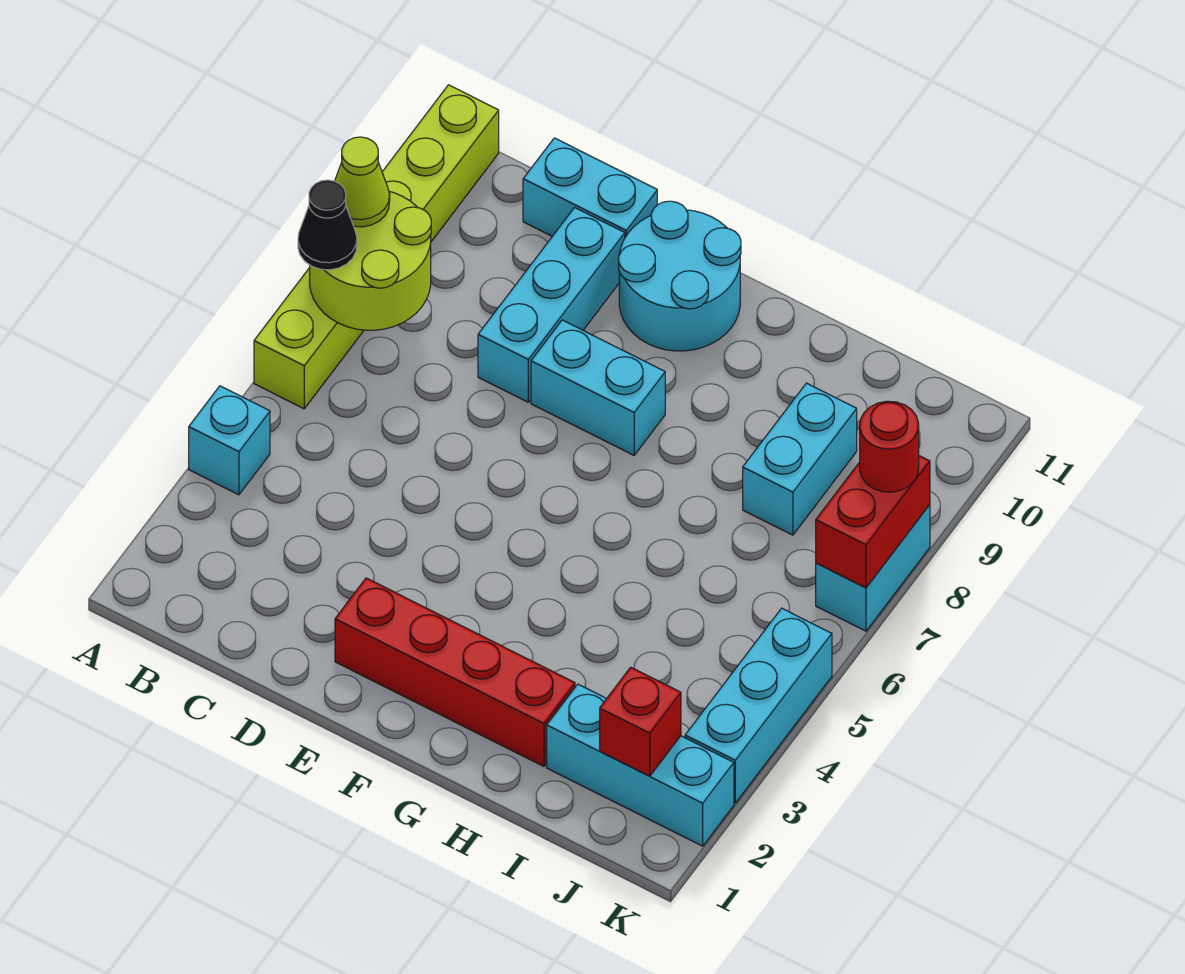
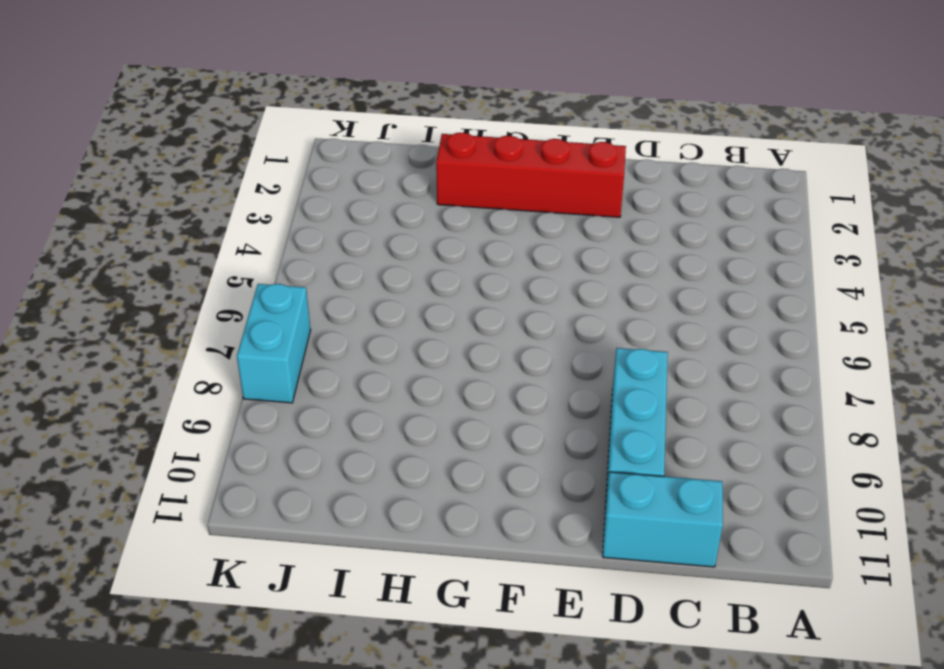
none -> cyan brick A4 level 1
none -> lime brick A6:A11 level 1
none -> cyan brick E8:F8 level 1

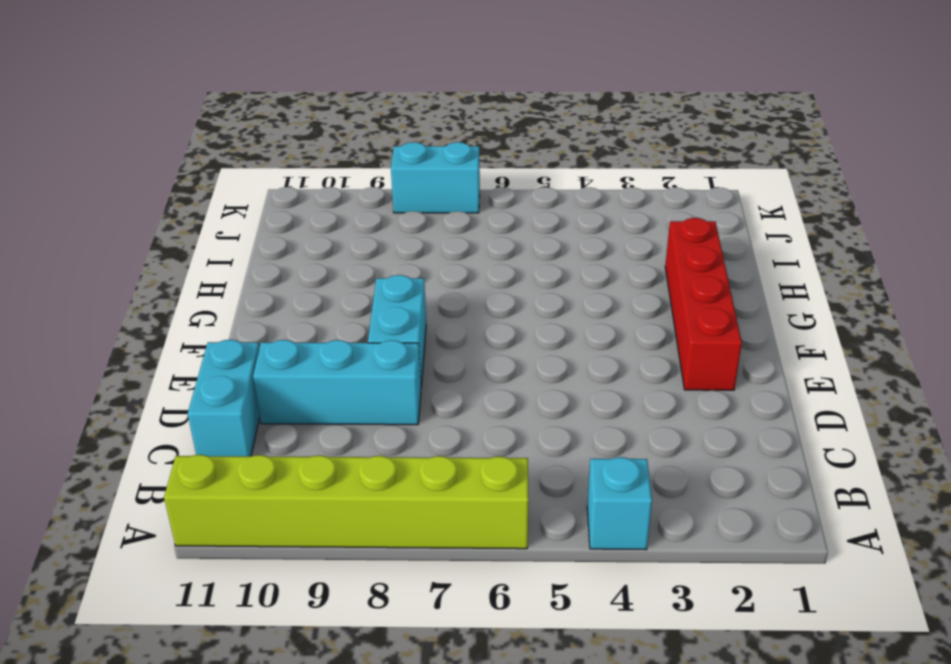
none -> cyan round brick E10:F11 level 1
none -> cyan brick I2:K2 level 1
none -> cyan brick I8:I9 level 1

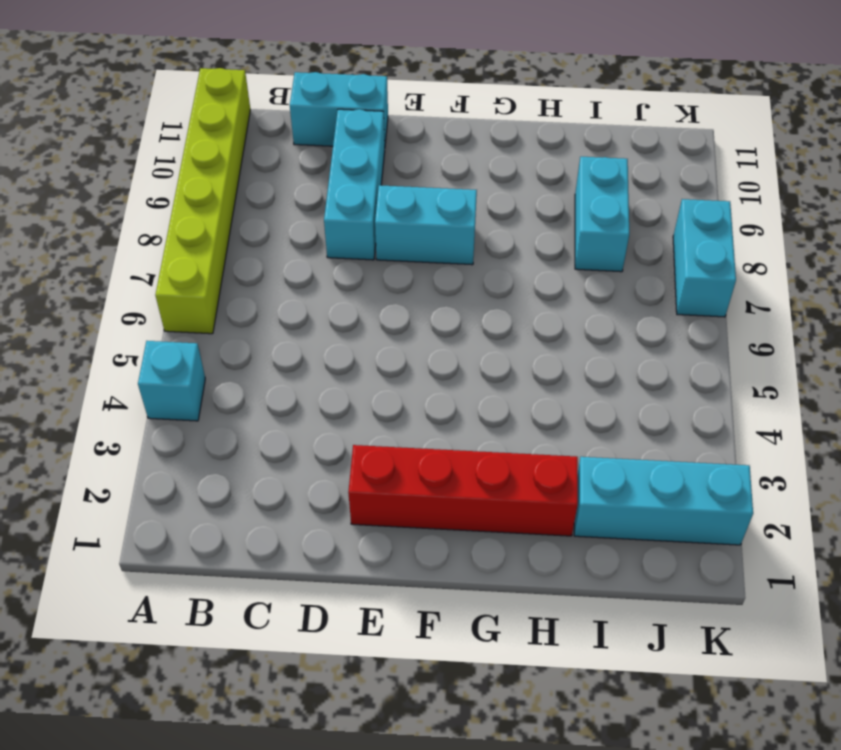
none -> cyan round brick E10:F11 level 1
none -> cyan brick K3:K5 level 1
none -> lime round brick A7:B8 level 2

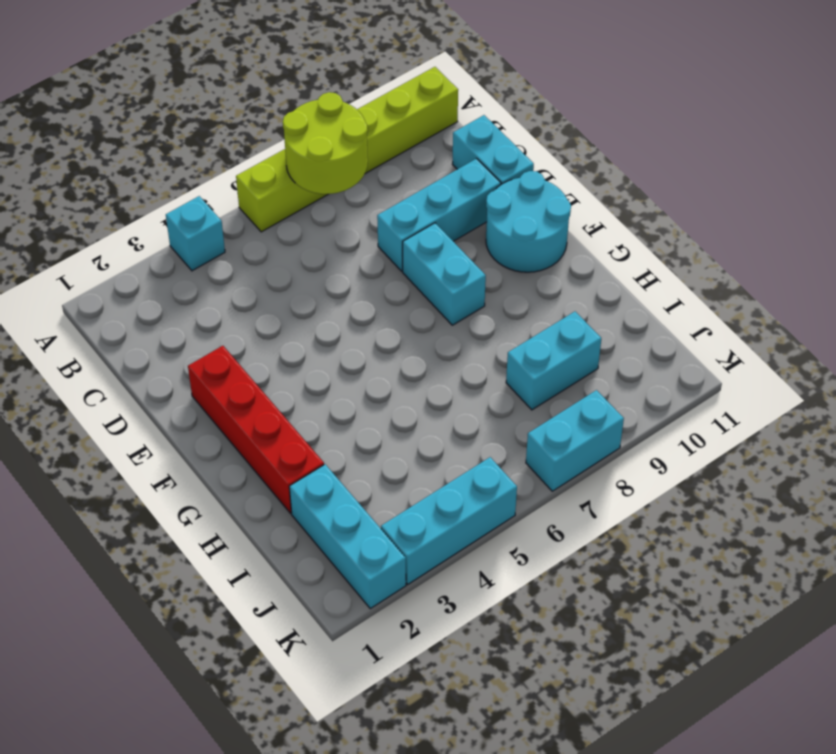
none -> red brick J2 level 2
none -> red brick K7:K8 level 2
none -> black cone A7 level 3

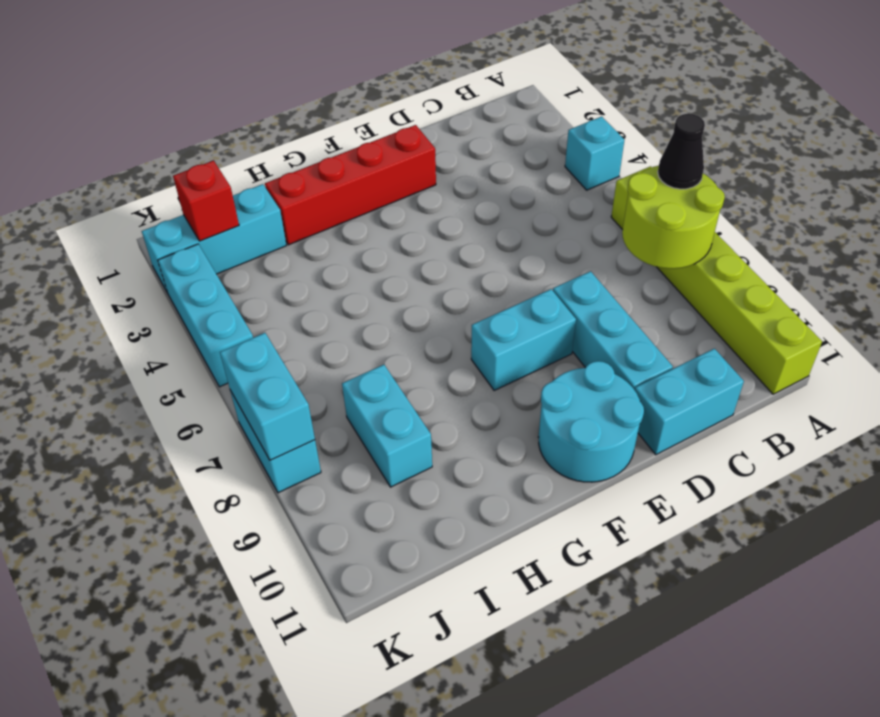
cyan brick K7:K8 level 2 -> red brick K7:K8 level 2
none -> lime cone A8 level 3
none -> red round brick K8 level 3

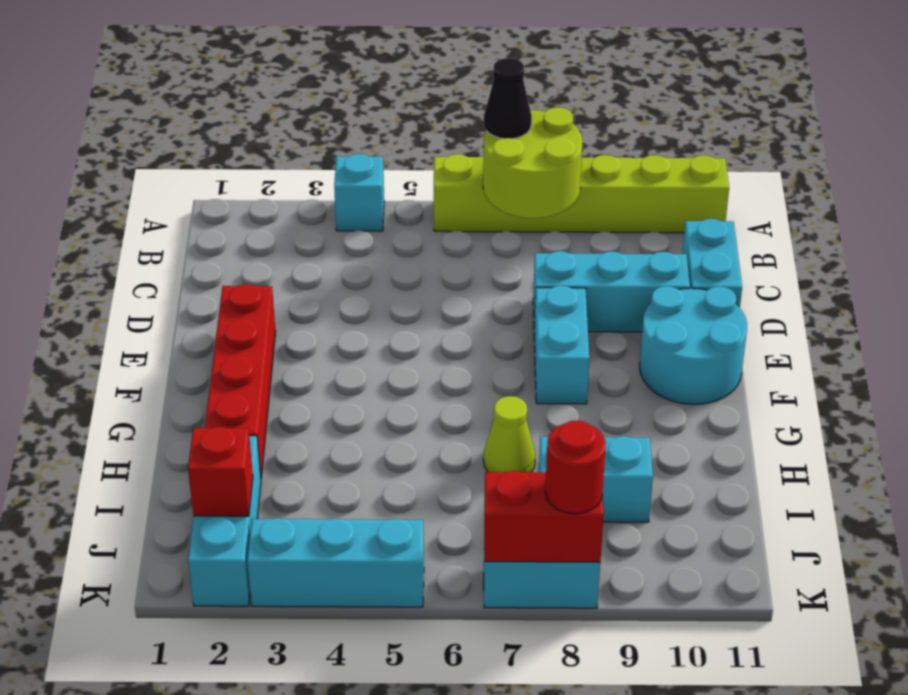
lime cone H7 level 1 -> lime cone A8 level 3

